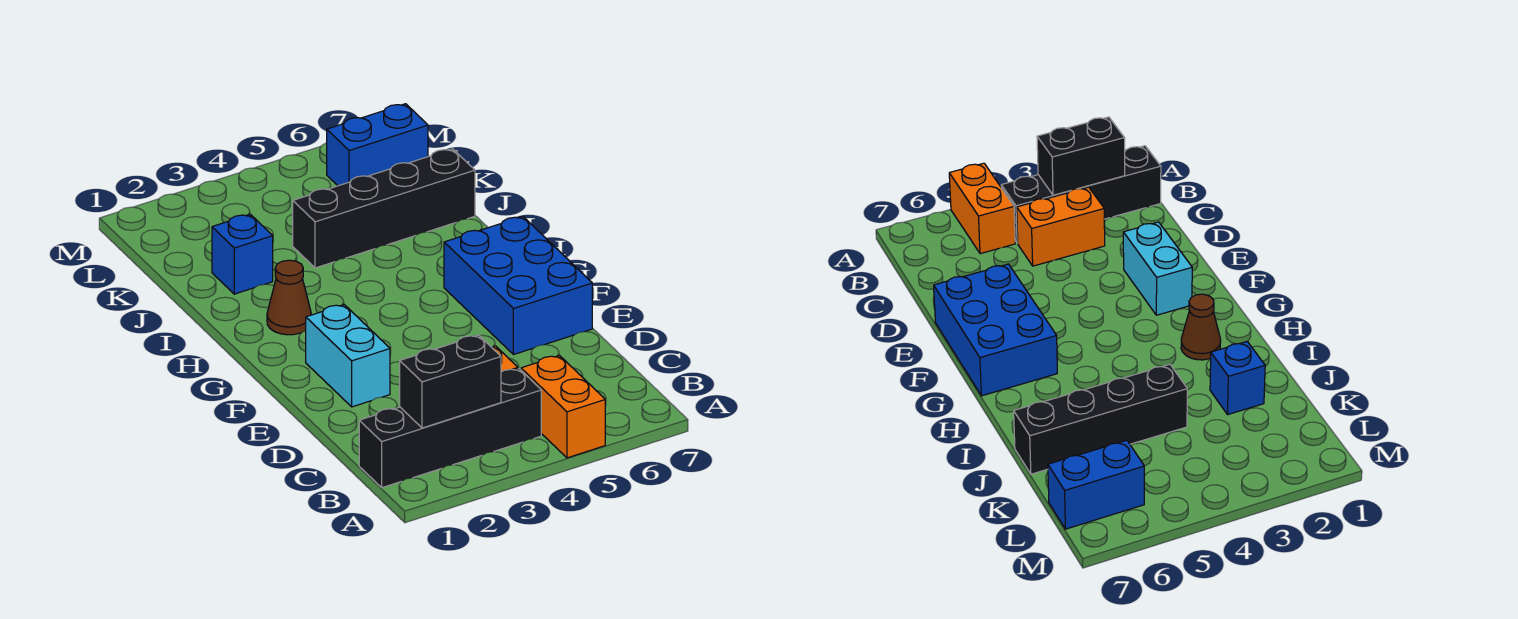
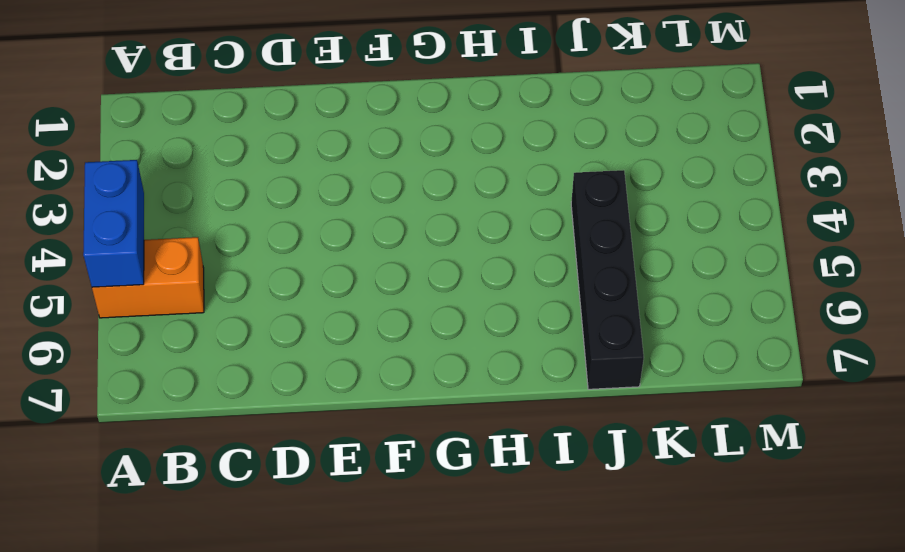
blue brick A4:A5 level 2 -> blue brick L6:L7 level 1
none -> black brick B1:B4 level 1
none -> orange brick C3:C4 level 1

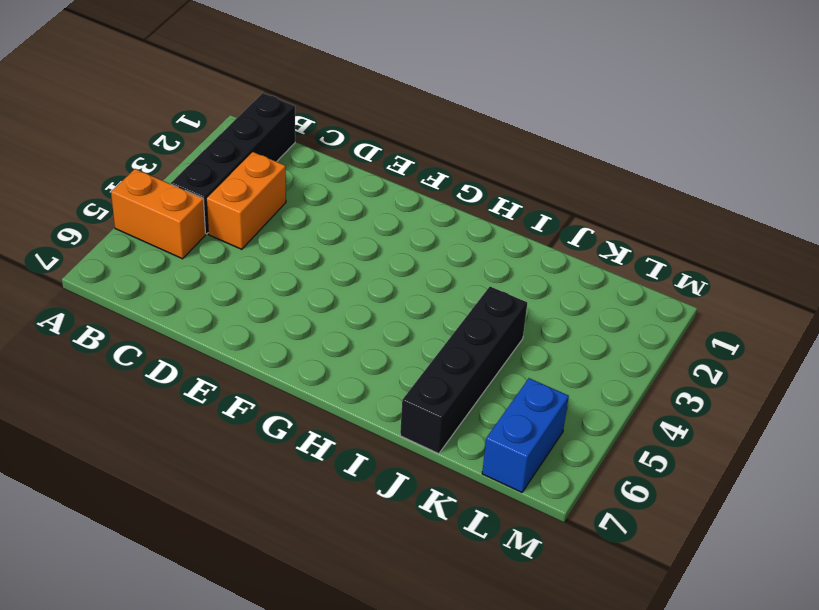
none -> cyan brick E2:F2 level 1
none -> blue brick E6:G7 level 1

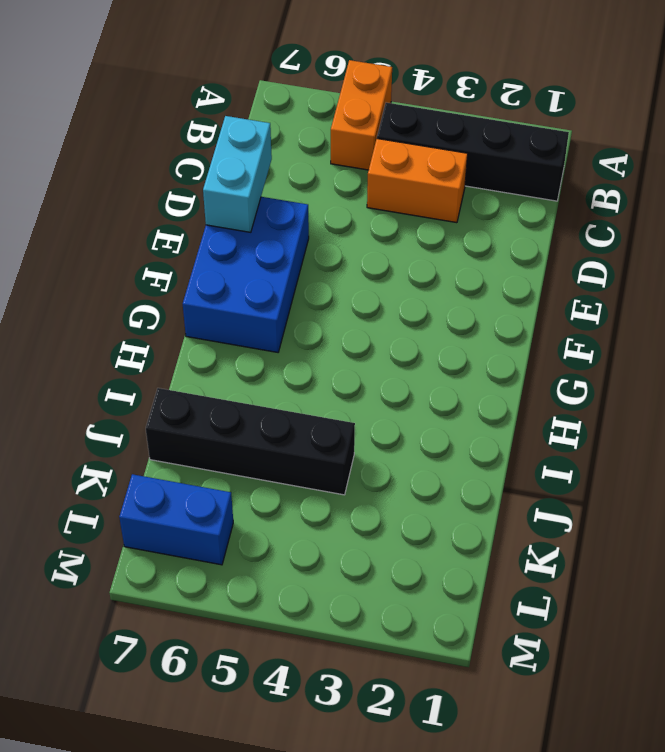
cyan brick D7:E7 level 2 -> cyan brick E2:F2 level 1
none -> brown cone H2 level 1
none -> blue brick J2 level 1

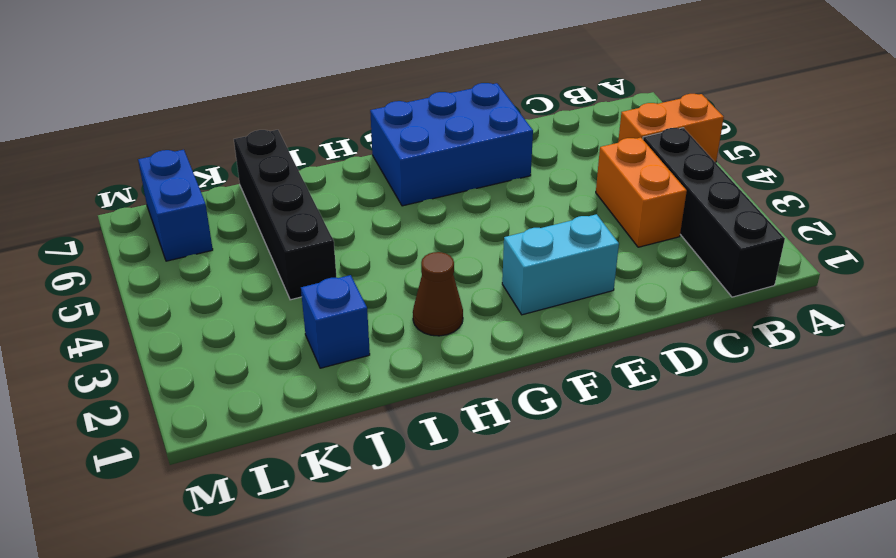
none -> black brick B2:B3 level 2

